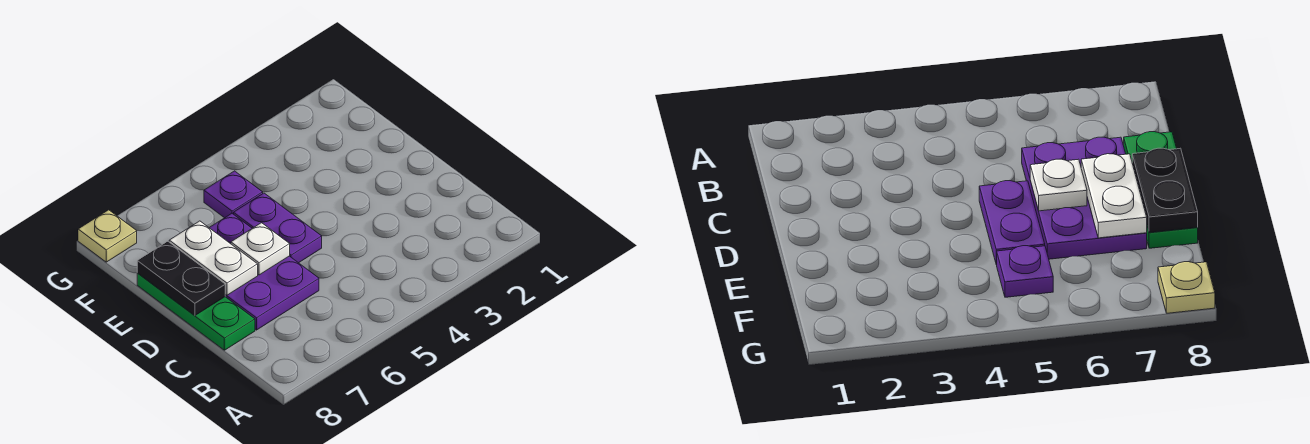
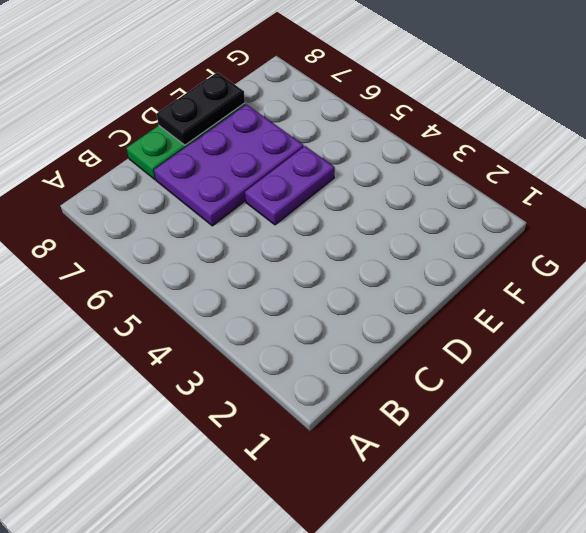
none -> purple plate F5 level 1
none -> tan plate G8 level 1

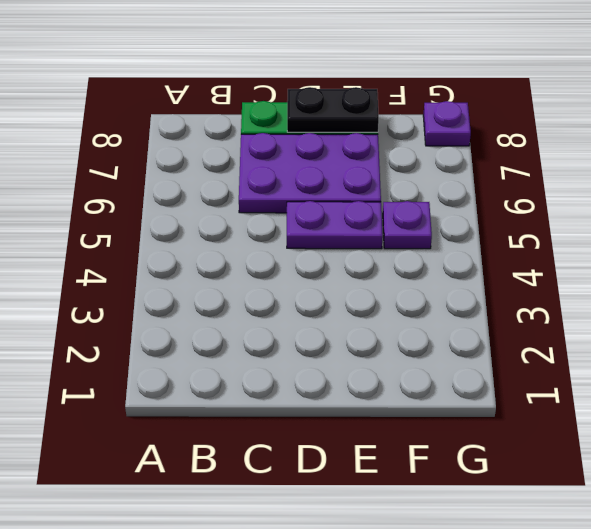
purple plate G8 level 1 -> tan plate G8 level 1
none -> white plate D6 level 2
none -> white plate D7:E7 level 2

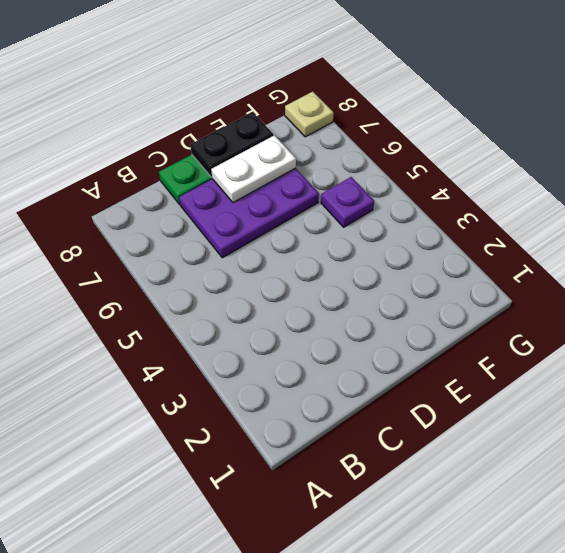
none -> purple plate D5:E5 level 1
none -> white plate D6 level 2

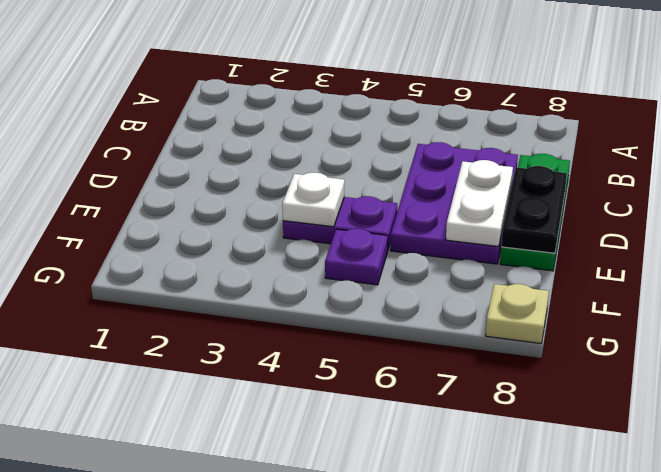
purple plate E4:E5 level 1 -> purple plate D5:E5 level 1
white plate E4 level 2 -> white plate D6 level 2

